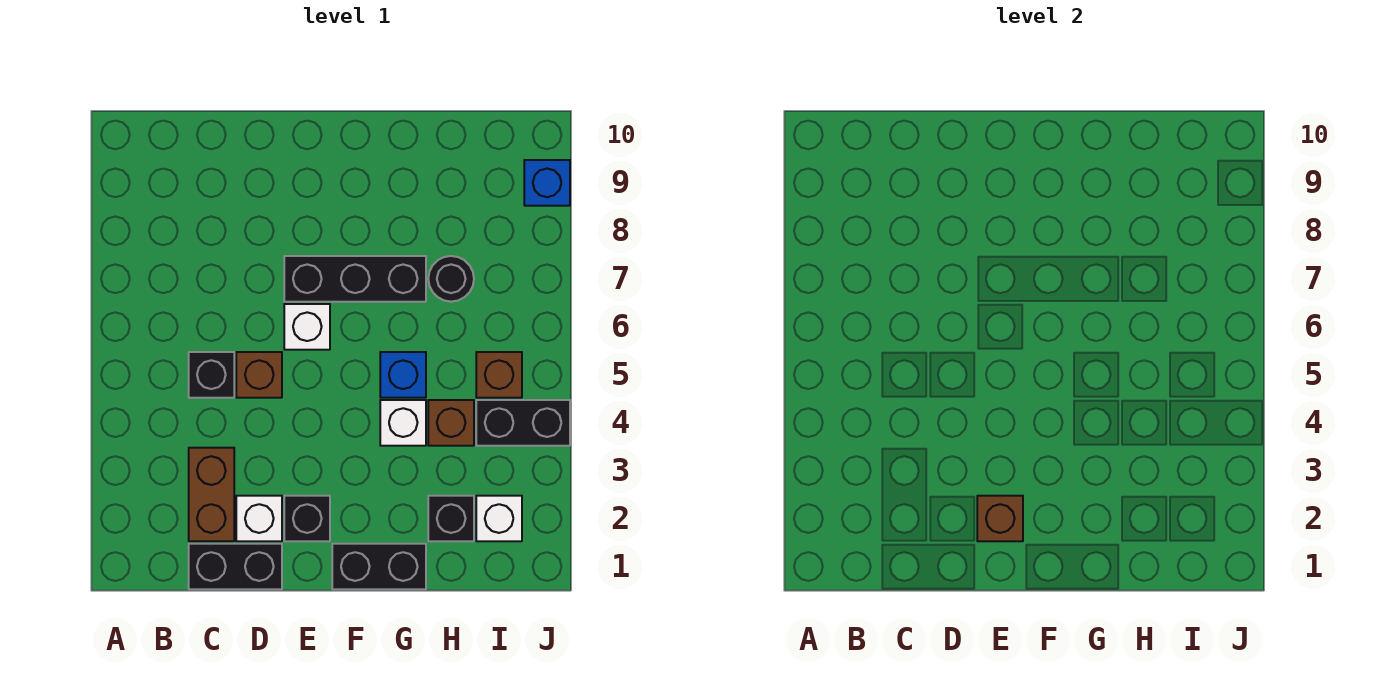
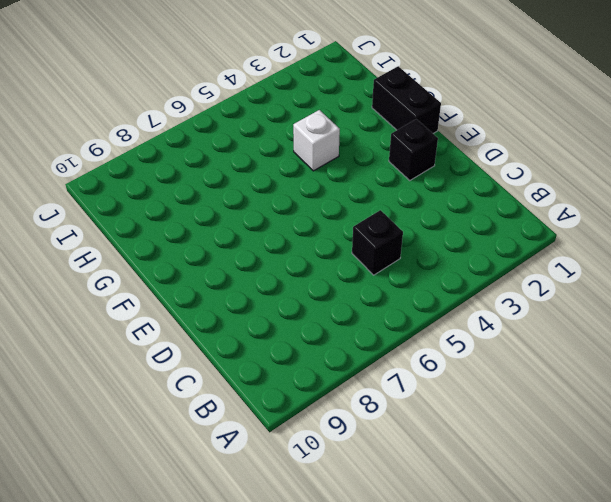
none -> black brick C1:D1 level 1
none -> brown brick C2:C3 level 1
none -> white brick D2 level 1

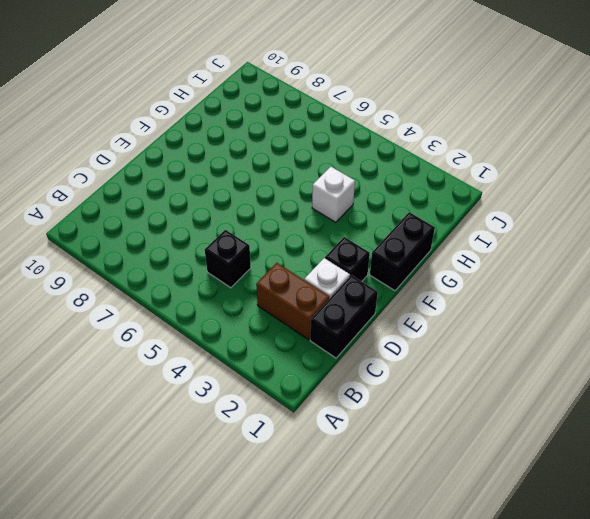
none -> brown brick D5 level 1
none -> white brick E6 level 1
none -> black brick E7:G7 level 1

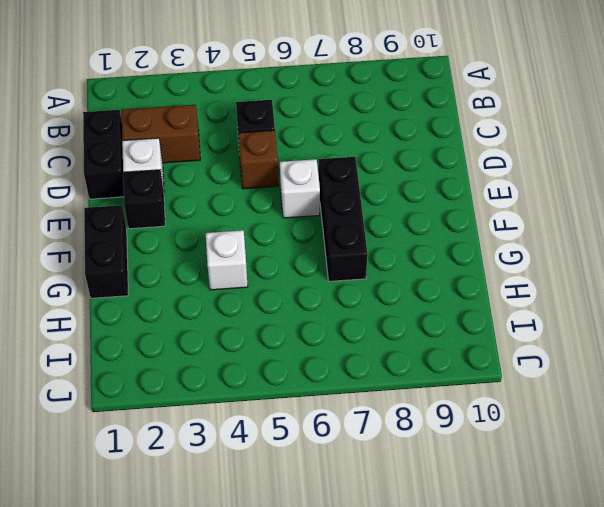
none -> blue brick G5 level 1
none -> black brick H2 level 1
none -> brown brick H4 level 1

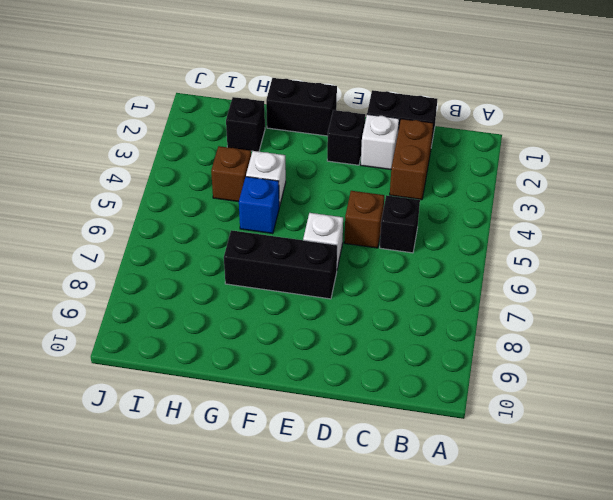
none -> black round brick H7 level 1
none -> white brick I2 level 1
none -> black brick I4:J4 level 1

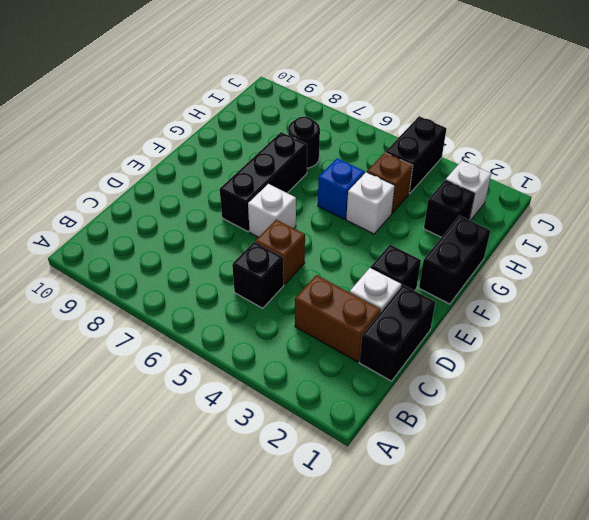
none -> brown brick I5 level 1
none -> blue brick J9 level 1
none -> brown brick E2 level 2

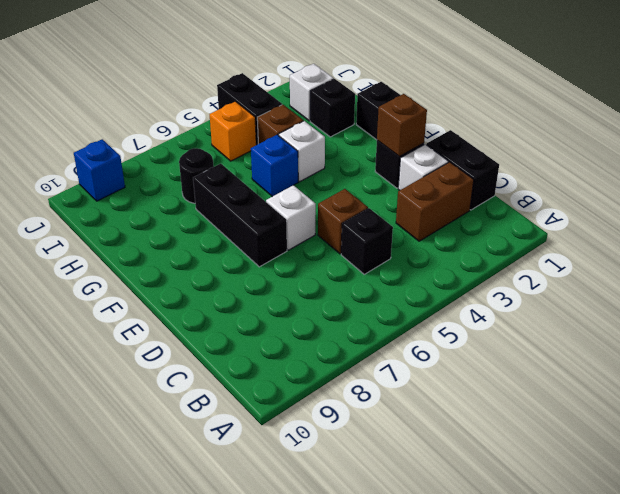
orange brick I5 level 1 -> brown brick I5 level 1

